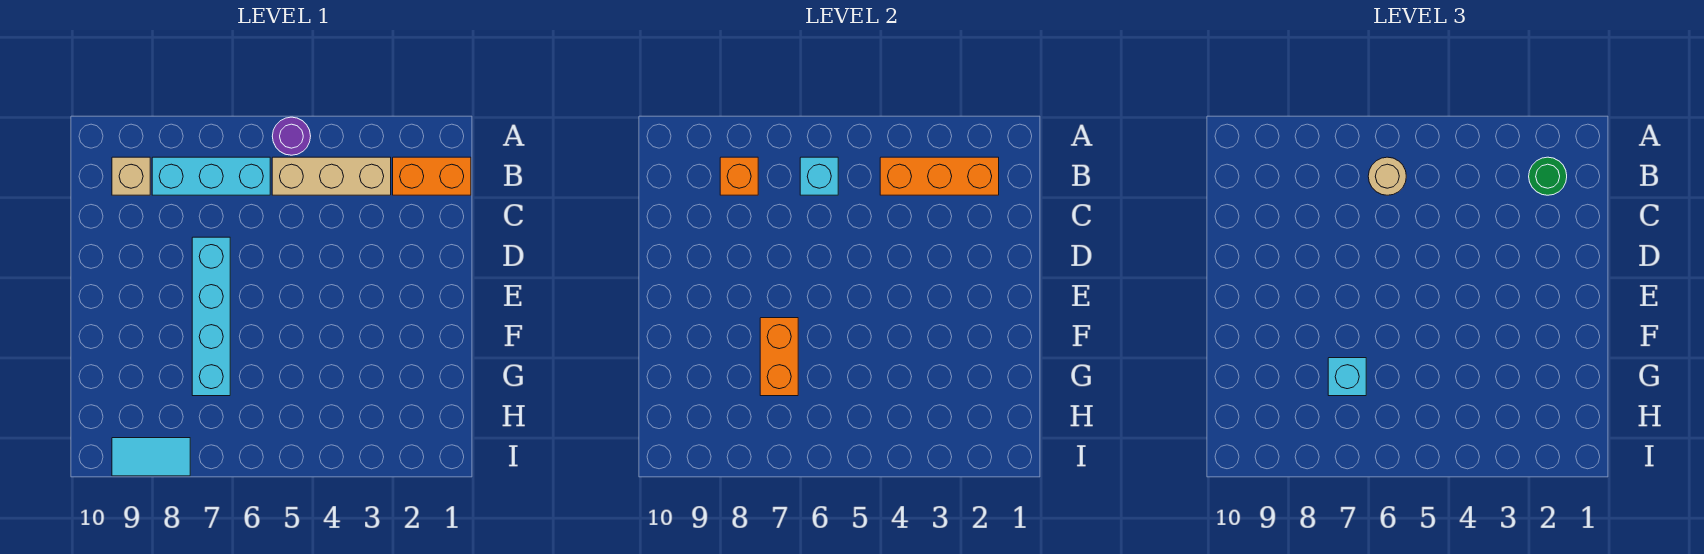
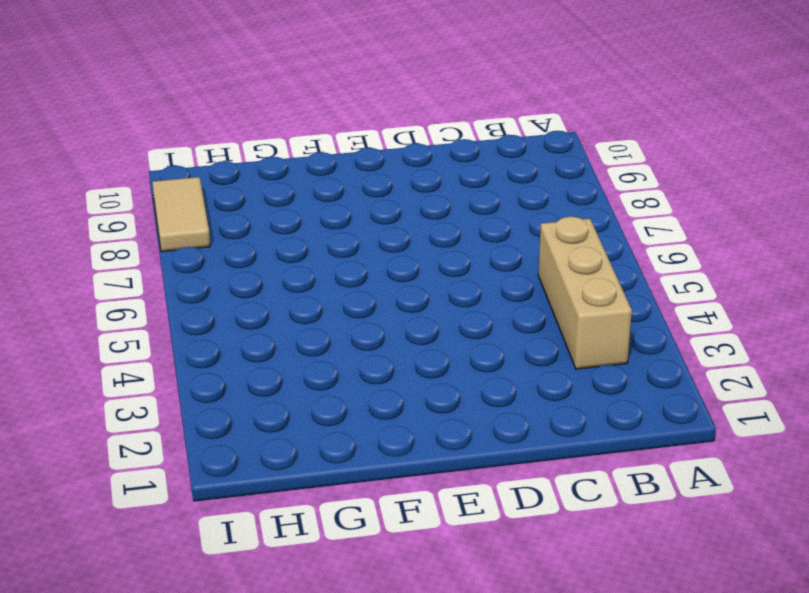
tan tile I8:I9 level 1 -> cyan tile I8:I9 level 1
none -> purple round brick A5 level 1
none -> orange brick B1:B2 level 1
none -> cyan brick B6:B8 level 1

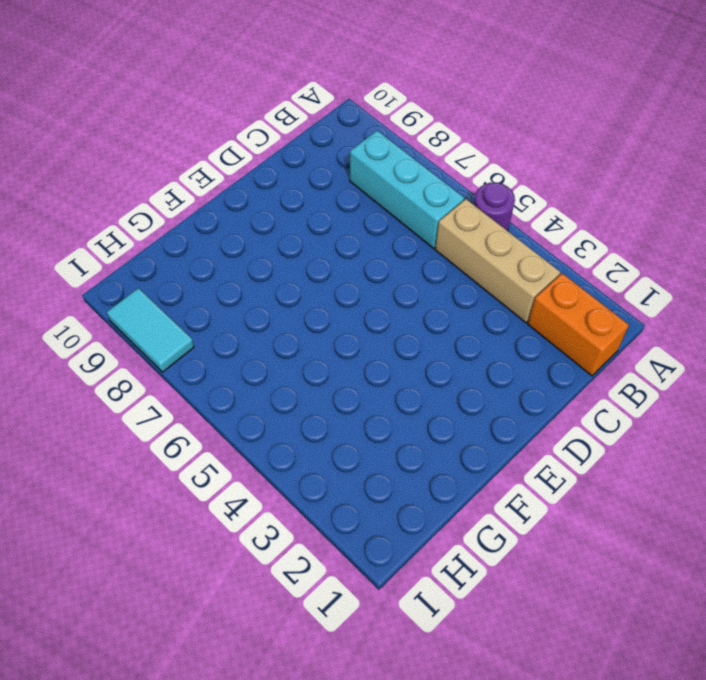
none -> tan brick B9 level 1
none -> cyan brick D7:G7 level 1
none -> orange brick B2:B4 level 2

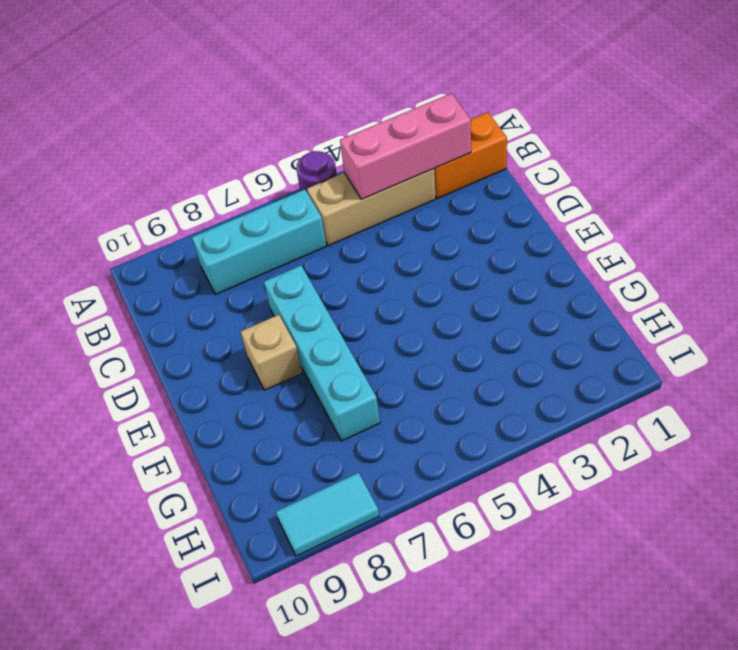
pink brick B2:B4 level 2 -> orange brick B2:B4 level 2
tan brick E8 level 1 -> tan brick B9 level 1
none -> cyan brick B6 level 2
none -> orange brick B8 level 2
none -> orange brick F7:G7 level 2

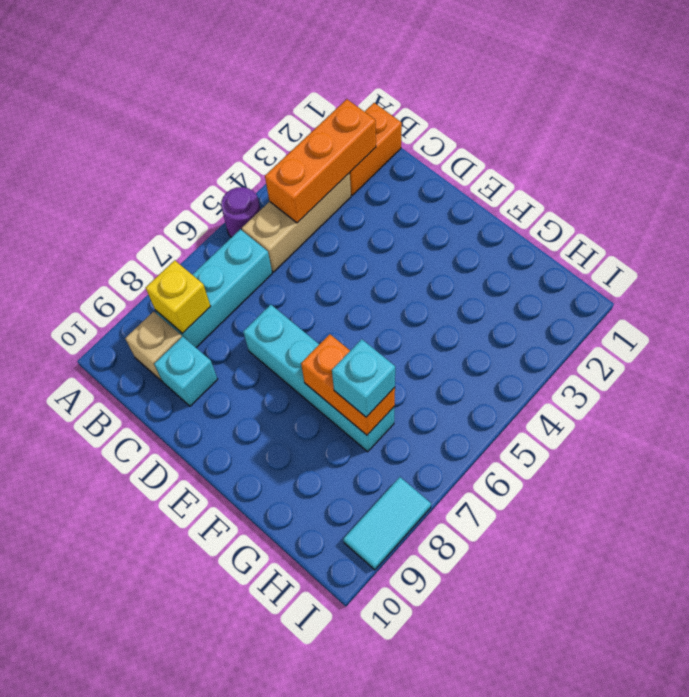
yellow brick B8 level 2 -> orange brick B8 level 2
cyan brick C9 level 1 -> cyan brick B6 level 2
none -> green round brick B2 level 3
none -> tan round brick B6 level 3

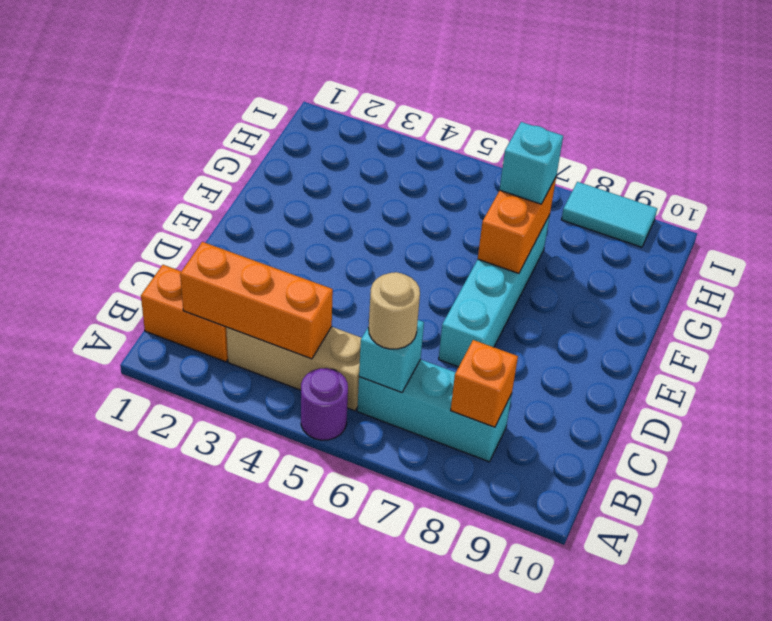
none -> tan brick B9 level 1
none -> green round brick B2 level 3

